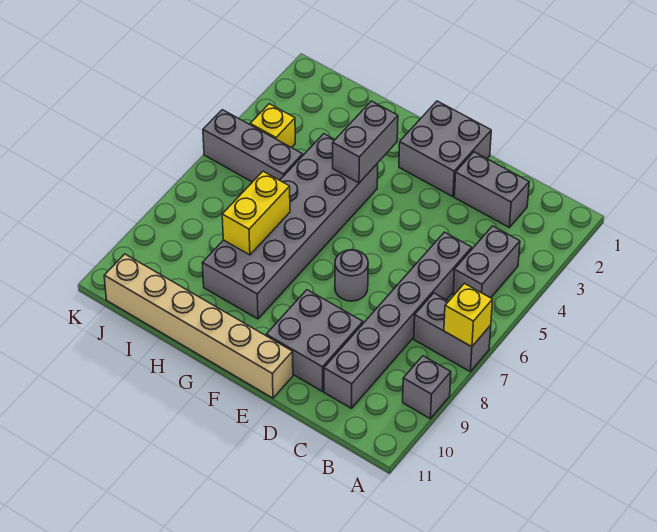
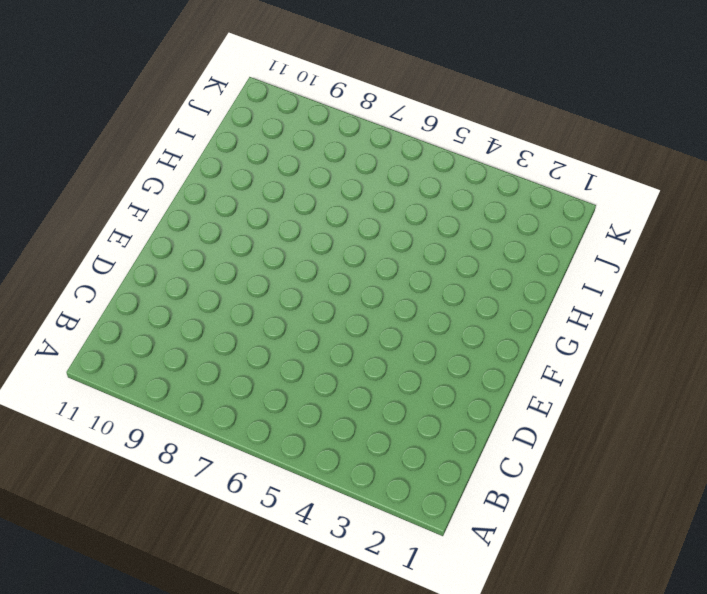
none -> grey brick A7:B7 level 1
none -> grey brick A9 level 1
none -> grey brick B4:B5 level 1

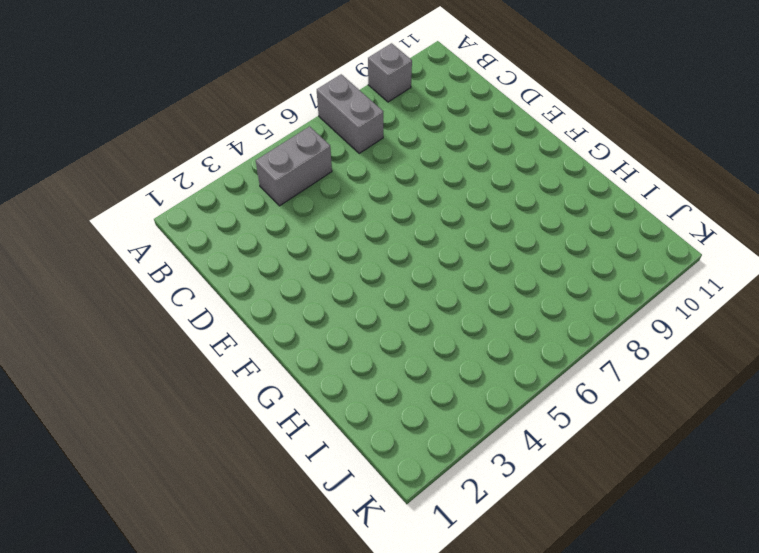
none -> grey brick C2:D2 level 1
none -> grey brick C5:C10 level 1
none -> grey brick D9:E10 level 1

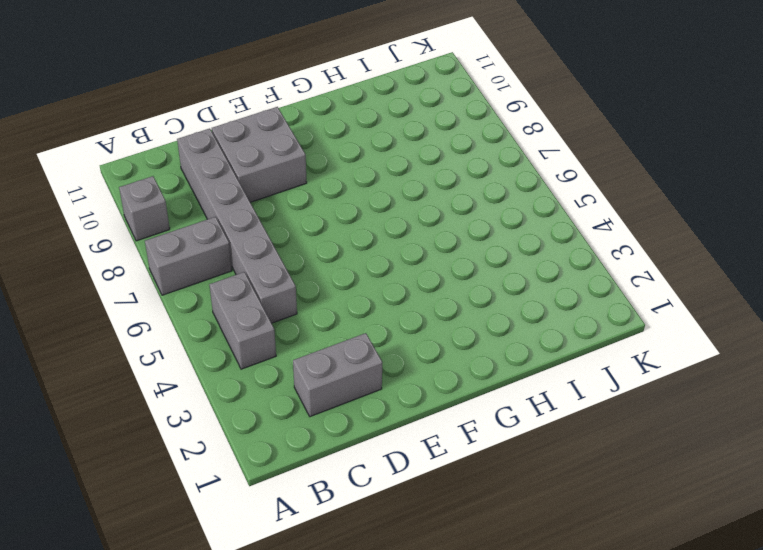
none -> grey brick E1:F2 level 1
none -> grey round brick E7 level 1
none -> tan brick E11:J11 level 1

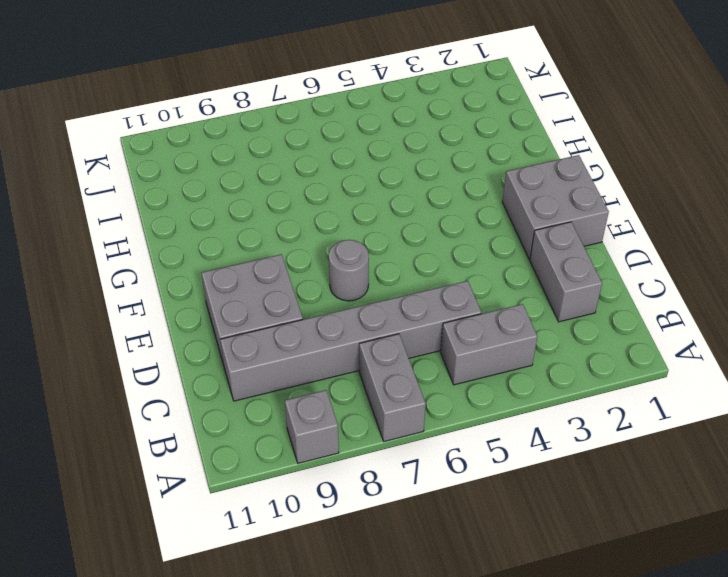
none -> tan brick E11:J11 level 1
none -> grey brick G4:H9 level 1
none -> grey brick I5:K5 level 1

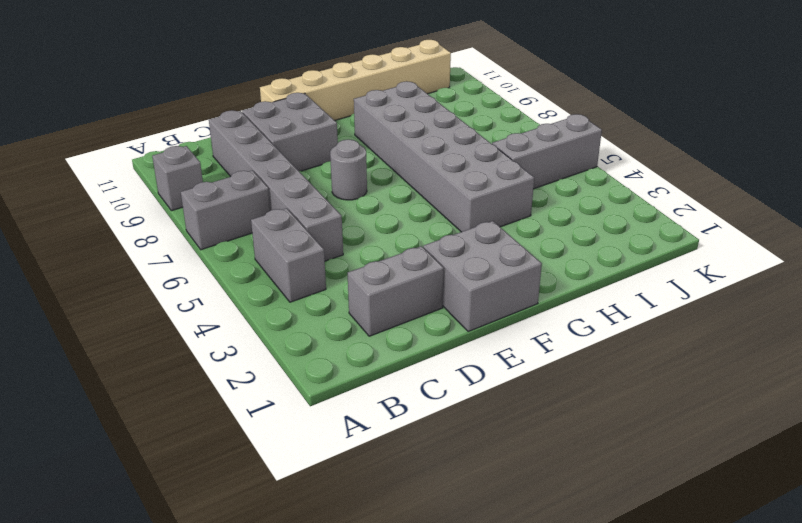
none -> yellow brick J4 level 1
none -> yellow brick A7 level 2
none -> grey brick G3:G4 level 2

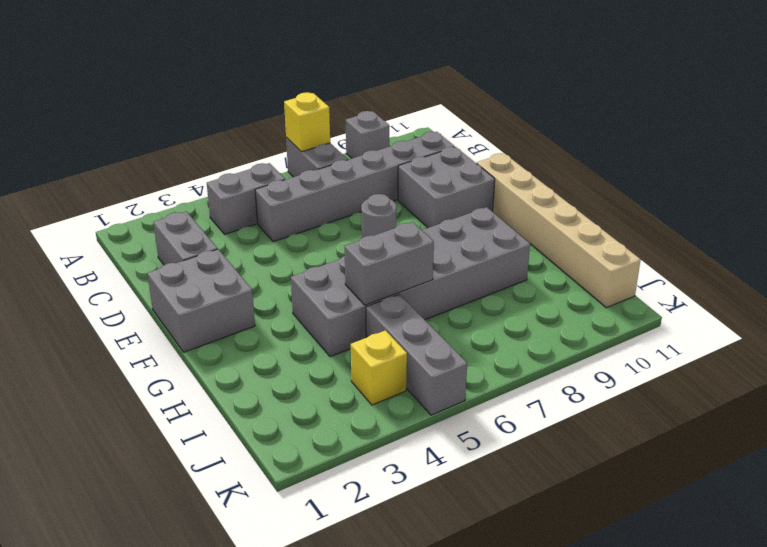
grey brick H5:H6 level 2 -> grey brick G3:G4 level 2
none -> yellow brick H7:H8 level 2

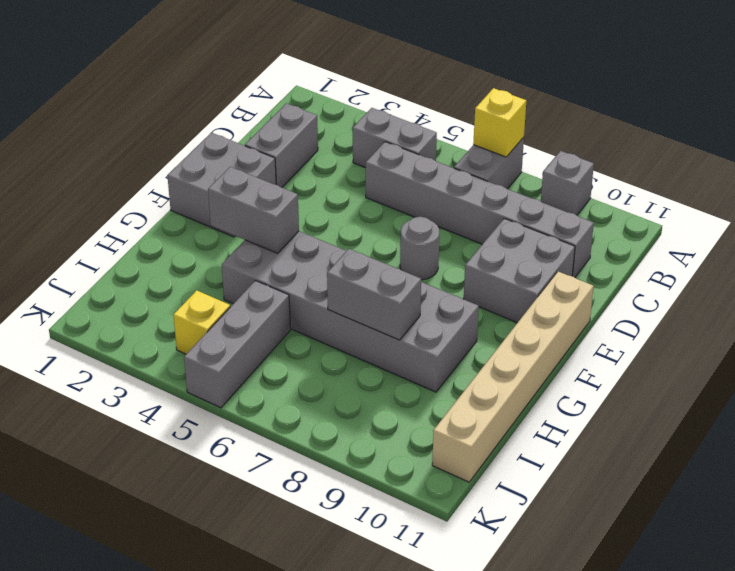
grey brick H7:H8 level 2 -> yellow brick H7:H8 level 2

